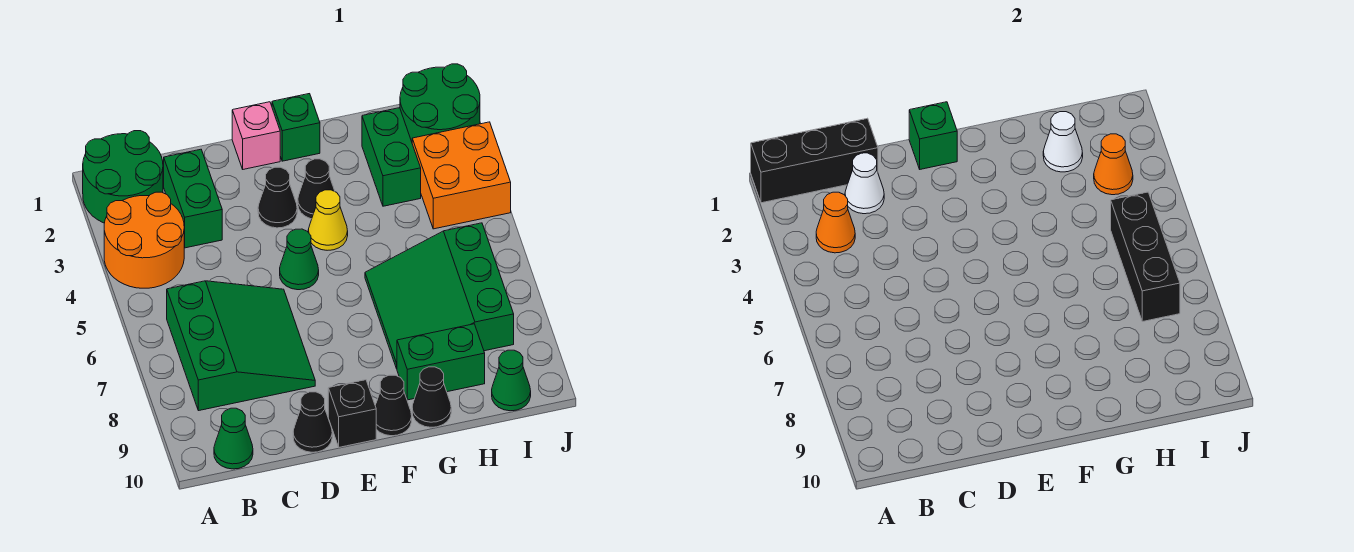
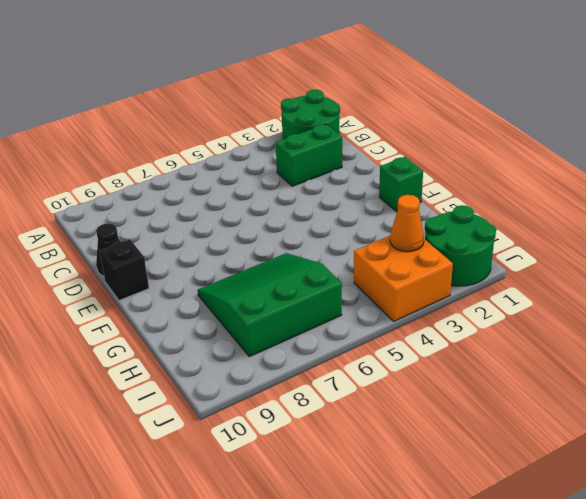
none -> orange round brick A3:B4 level 1
none -> green slope B6:D8 level 1 top B
none -> green cone B10 level 1

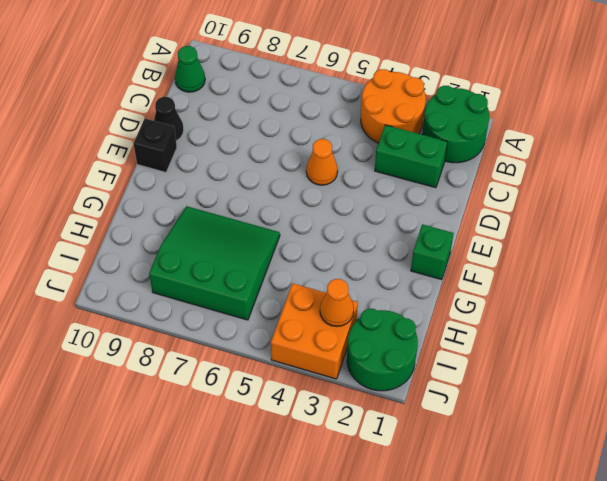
orange cone D5 level 1 -> orange cone B3 level 2
none -> green slope B6:D8 level 1 top B
none -> pink brick E1 level 1
none -> black cone E3 level 1

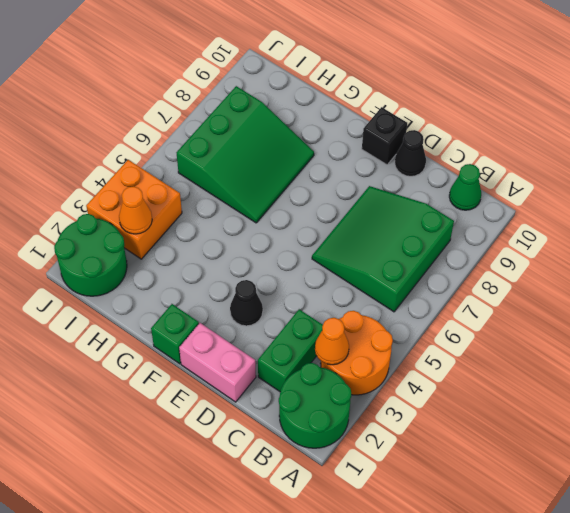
pink brick D1:E1 level 1 -> pink brick E1 level 1
none -> green cone E5 level 1
none -> black cone F3 level 1
none -> yellow cone F4 level 1

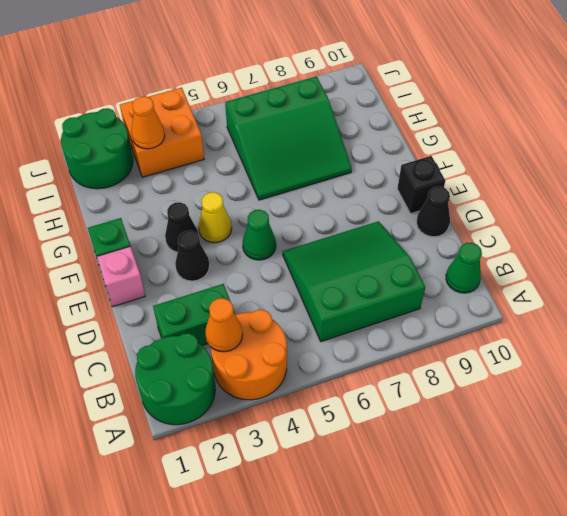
none -> black cone F10 level 1
none -> green brick G9:H9 level 1
none -> black cone G10 level 1

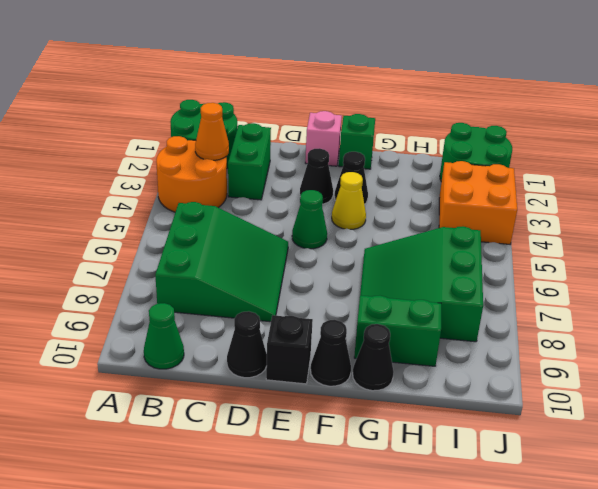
none -> green brick H2:H3 level 1
none -> green cone I10 level 1
none -> black brick A1:C1 level 2

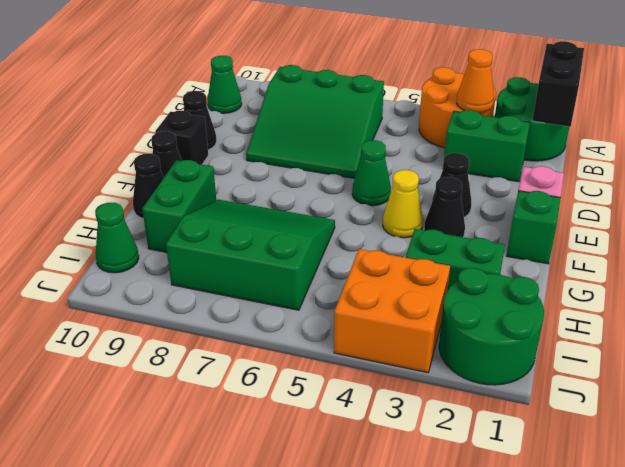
black brick A1:B1 level 2 -> black brick A1:C1 level 2
none -> white cone C2 level 2
none -> green brick E1 level 2
none -> white cone H2 level 2

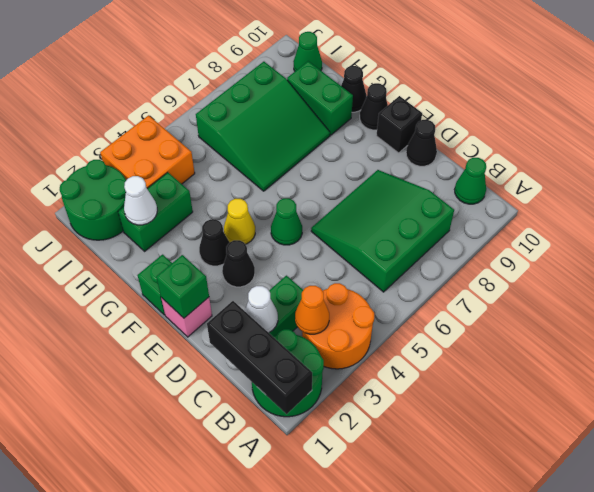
none -> orange cone I3 level 2
none -> black brick I5:I7 level 2

